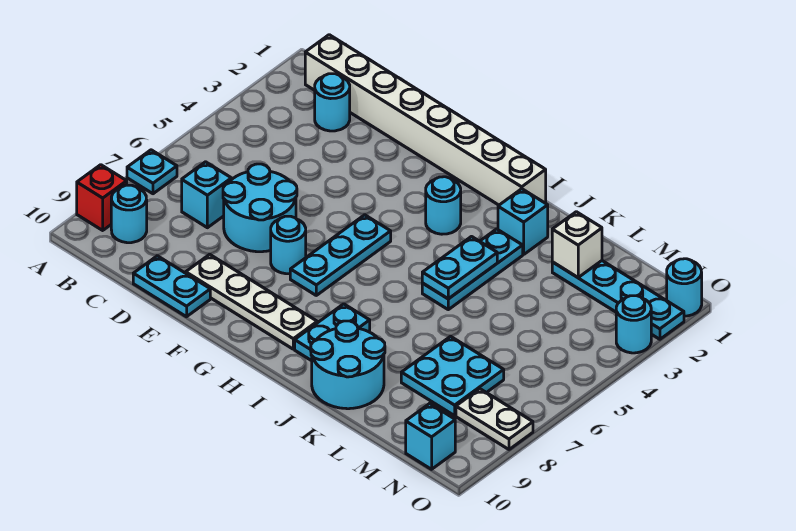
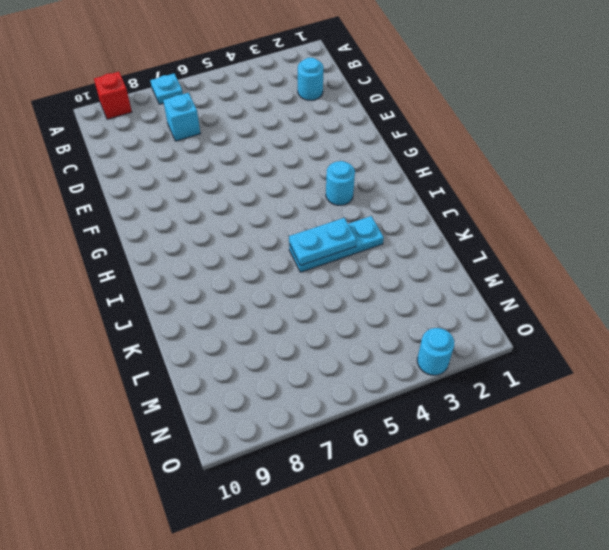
none -> white brick B1:I1 level 1
none -> cyan round brick B9 level 1
none -> cyan round brick D6:E7 level 1

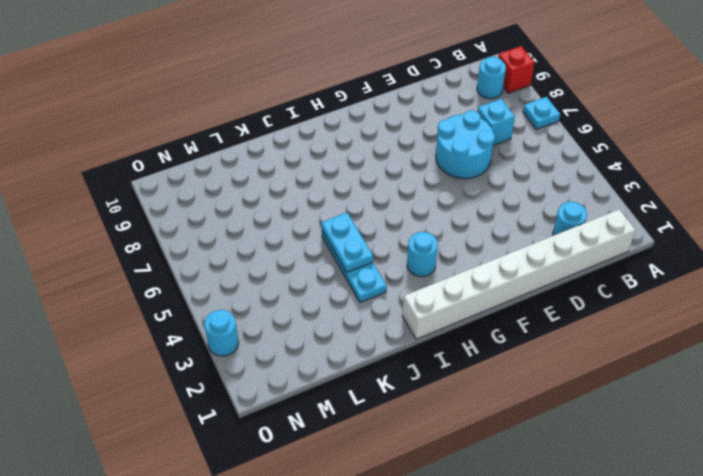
none -> cyan plate D10:E10 level 1
none -> white plate E9:H9 level 1
none -> cyan round brick F7 level 1

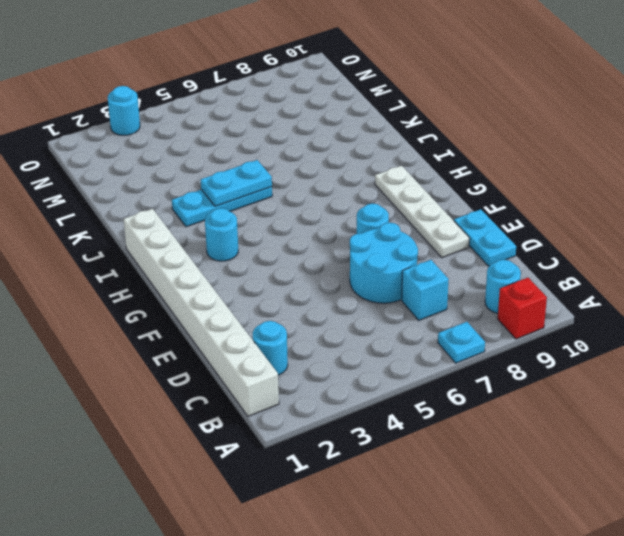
none -> cyan plate G5:G7 level 1
none -> cyan plate I8:I9 level 1
none -> cyan brick J2 level 1

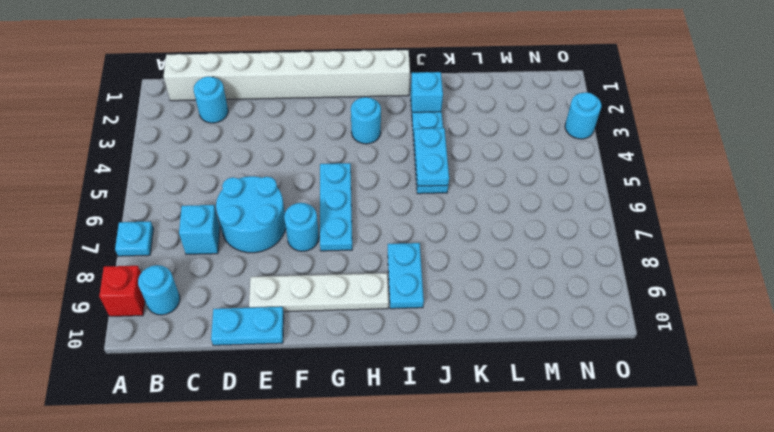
none -> cyan round brick J9:K10 level 1
none -> cyan plate L2:O2 level 1
none -> cyan plate L7:M8 level 1

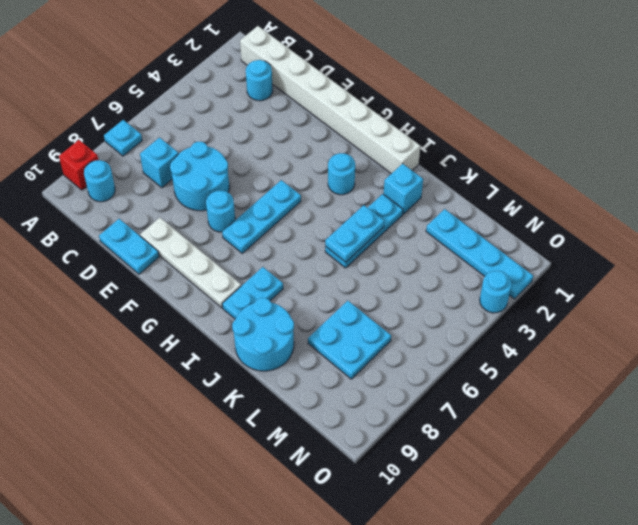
none -> white plate N8:O8 level 1
none -> cyan brick N10 level 1
none -> cyan round brick O1 level 1

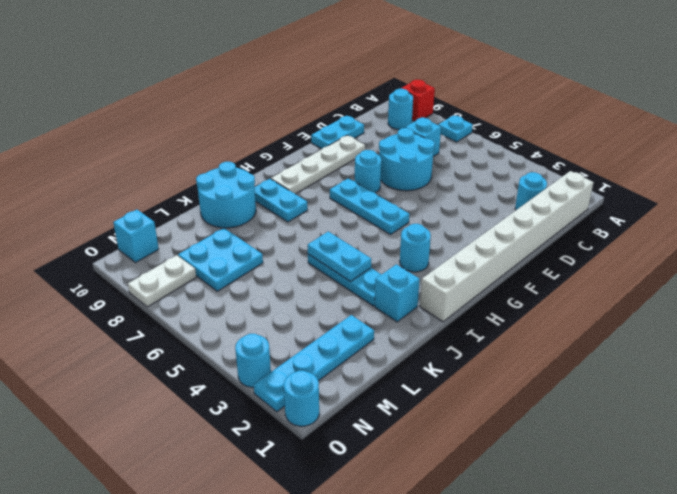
none -> white brick L2 level 2

